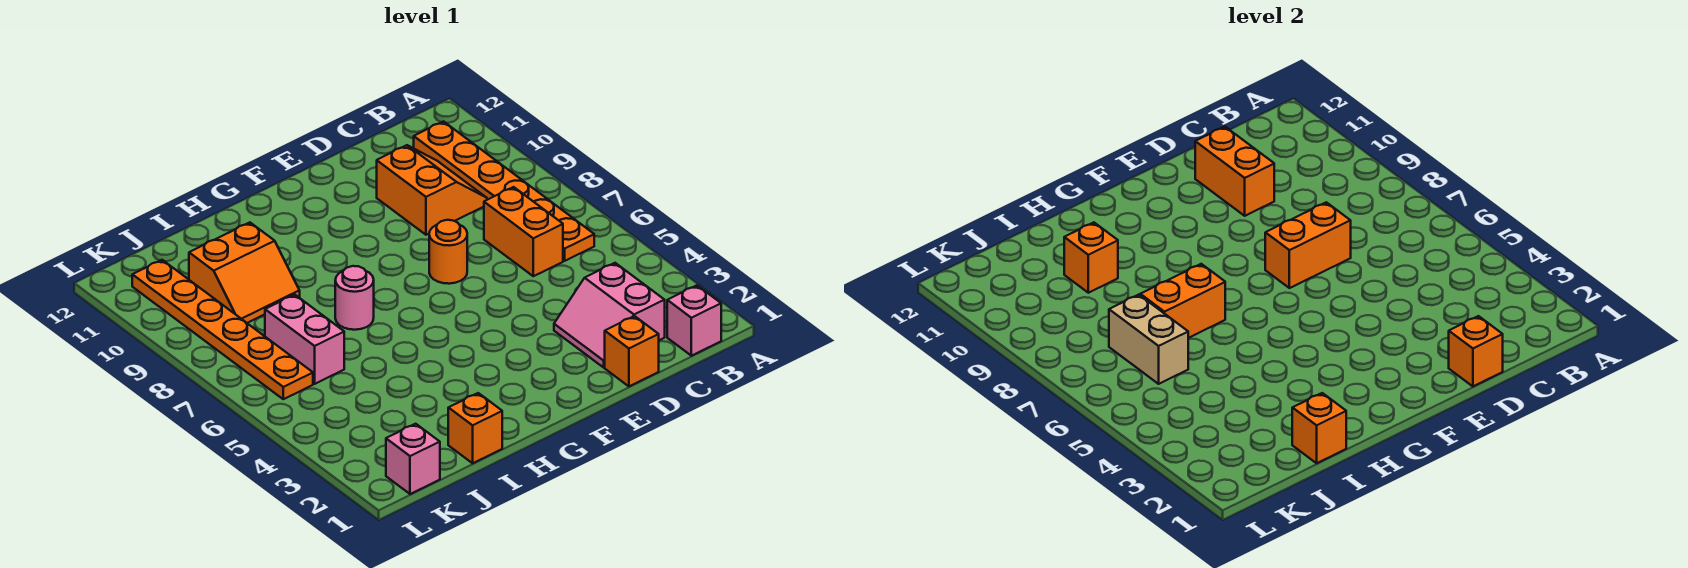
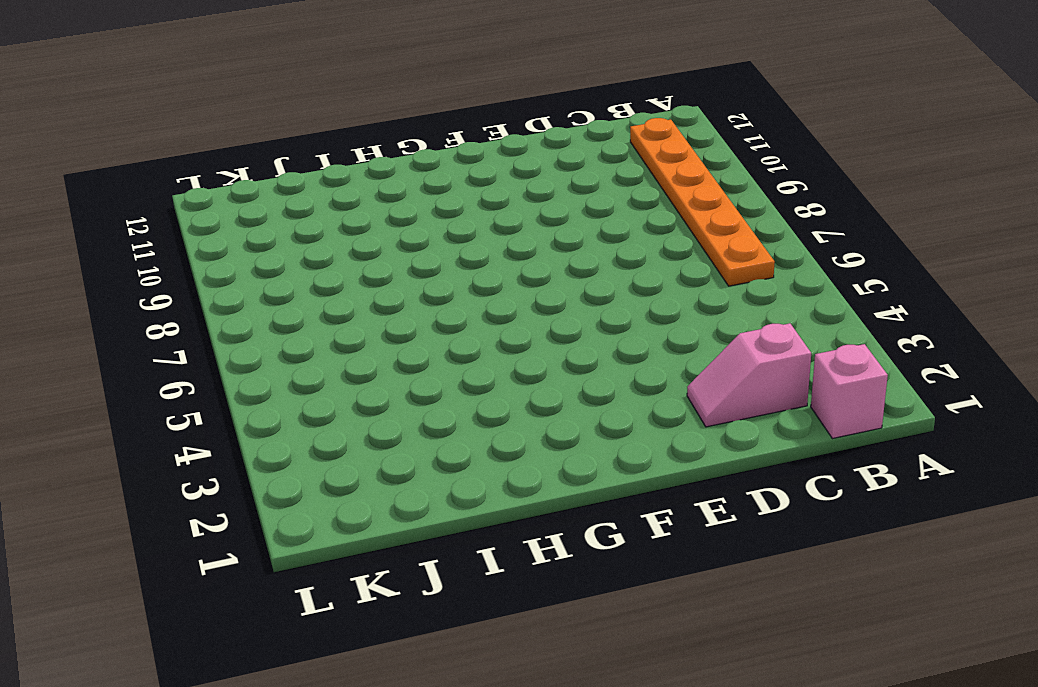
pink slope C2:D2 level 1 top C -> pink slope C2:D3 level 1 top C
none -> orange brick C6:C7 level 1
none -> orange slope C9:D10 level 1 top D
none -> orange brick D1 level 1

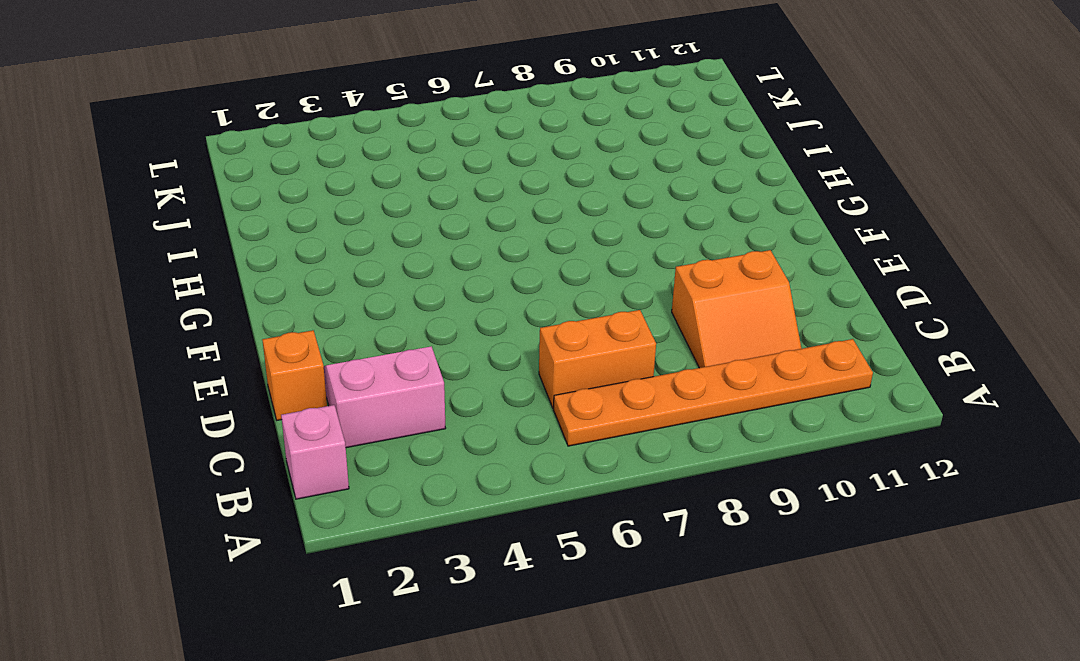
none -> orange round brick E7 level 1
none -> pink round brick H7 level 1
none -> orange brick I1 level 1

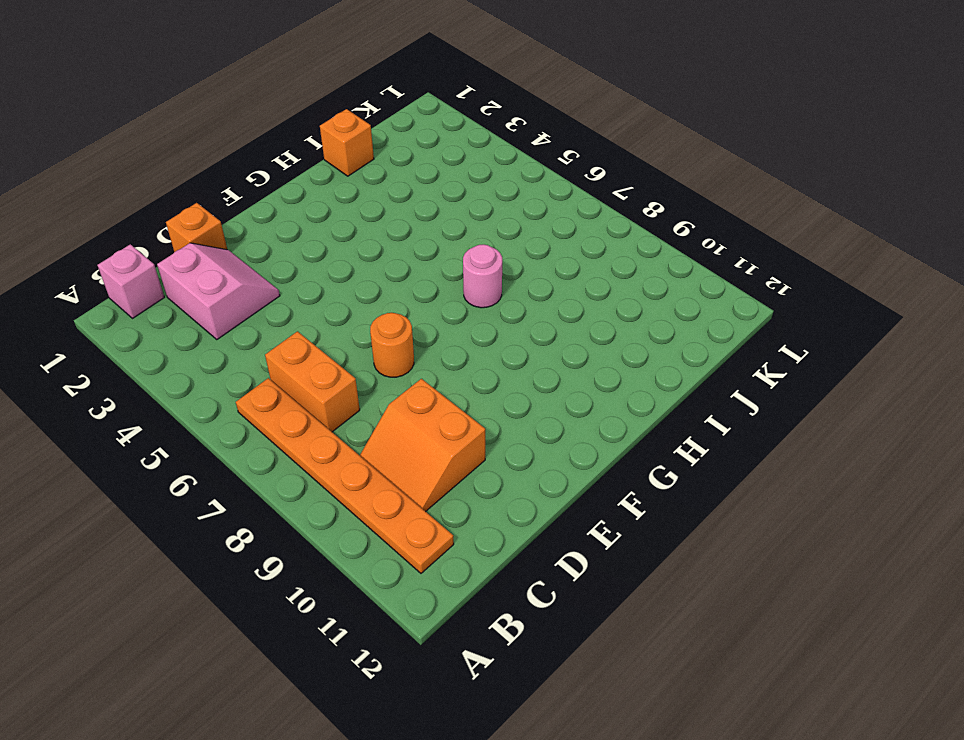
none -> orange slope I9:J10 level 1 top 10
none -> pink brick J6:J7 level 1
none -> pink brick K1 level 1

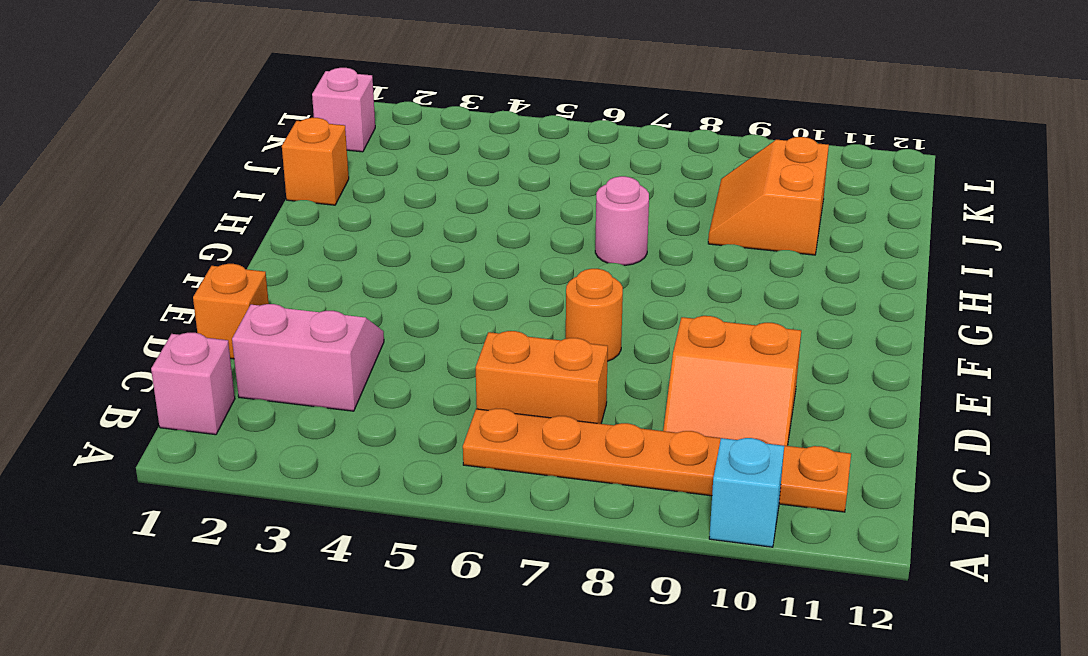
cyan brick A10 level 1 -> none
none -> pink brick J6:J7 level 1
none -> orange plate K6:K11 level 1
none -> orange brick D1 level 2

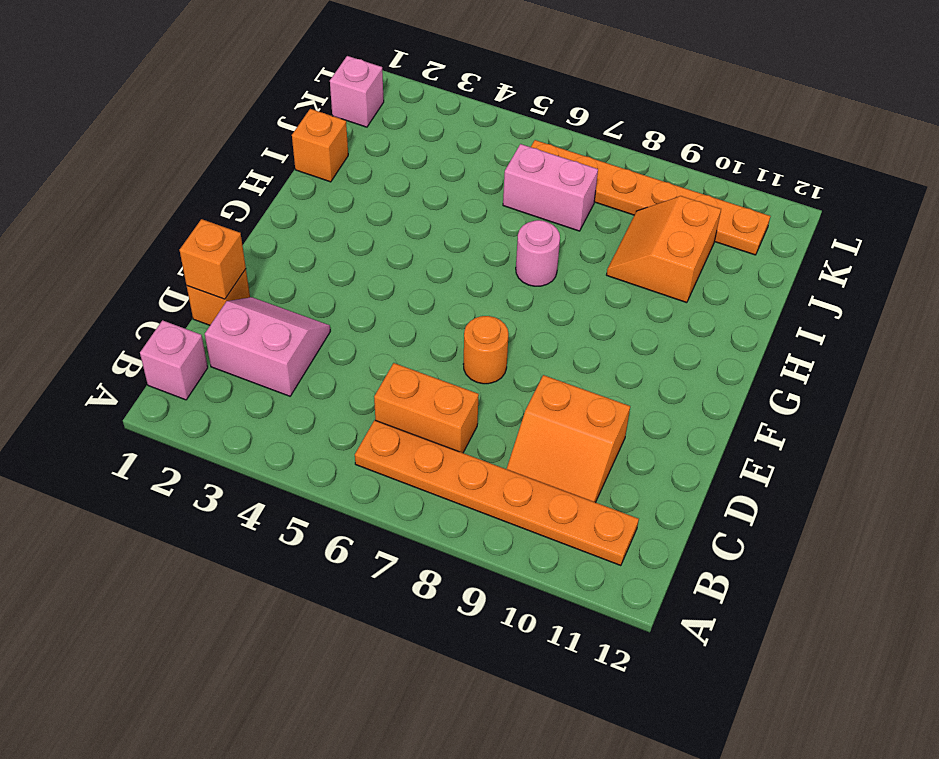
none -> orange brick D7:E7 level 2
none -> orange brick D10:D11 level 2
none -> orange brick H7:I7 level 2

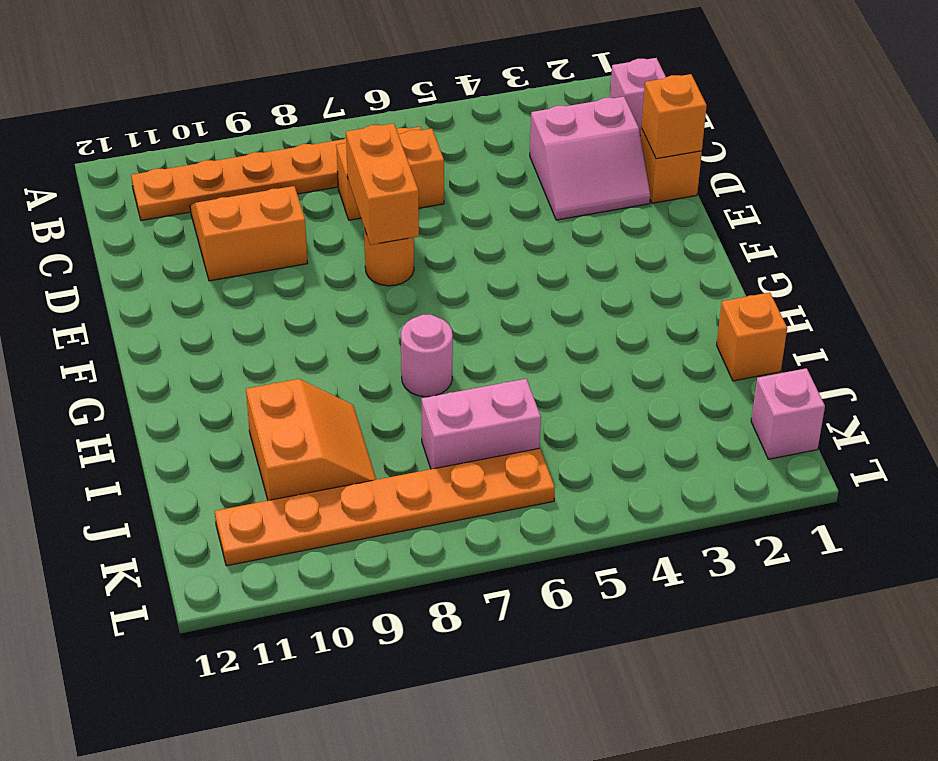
none -> orange brick D10:D11 level 2
none -> orange brick H7:I7 level 2
none -> orange brick I1 level 2

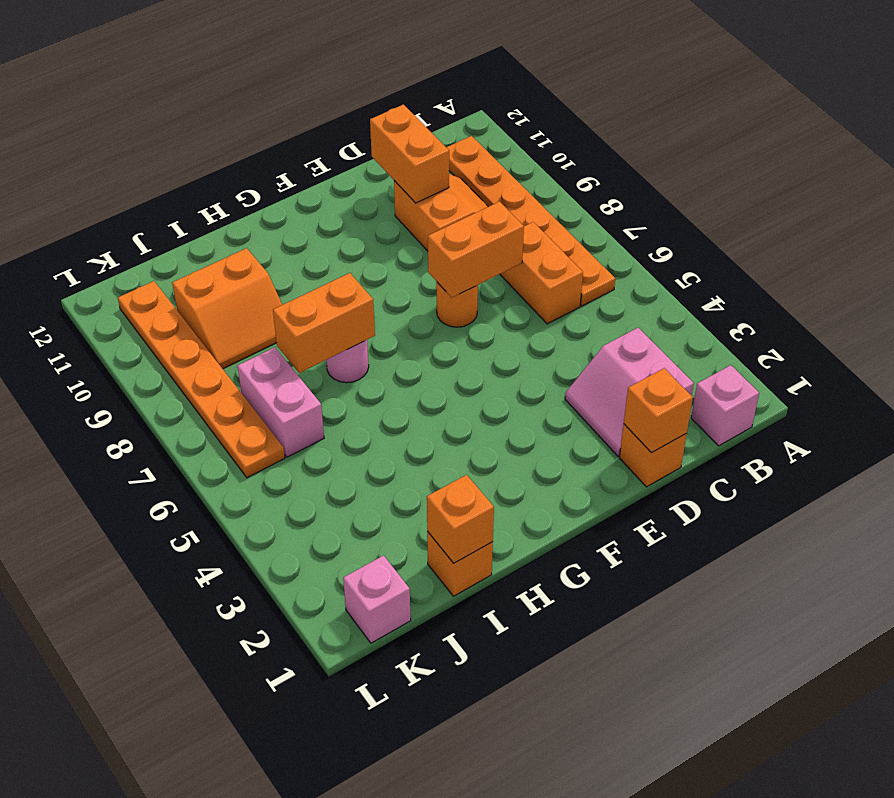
none -> orange brick I10 level 2
none -> tan brick J6:J7 level 2

